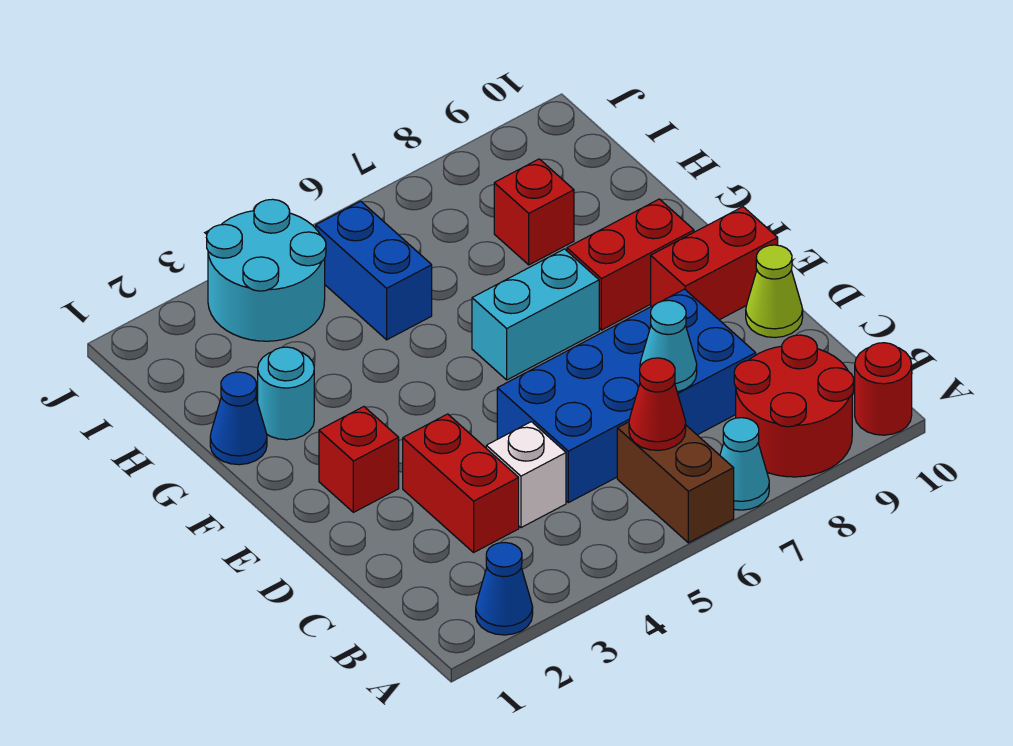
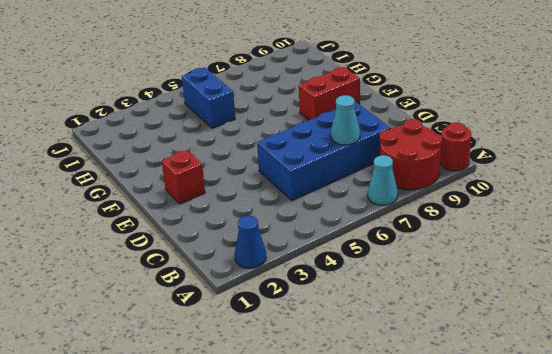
none -> brown brick A6:B6 level 1
none -> red brick C3:D3 level 1
none -> white brick C4 level 1

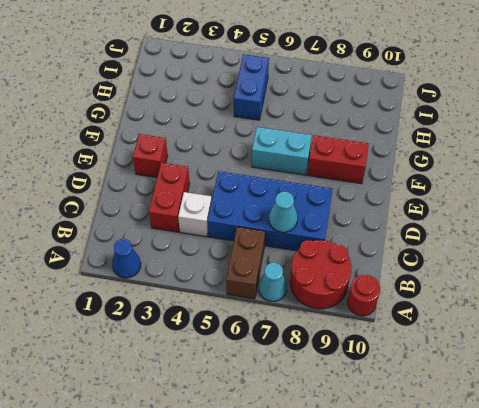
none -> lime cone D10 level 1
none -> red brick E9:E10 level 1
none -> blue cone G1 level 1

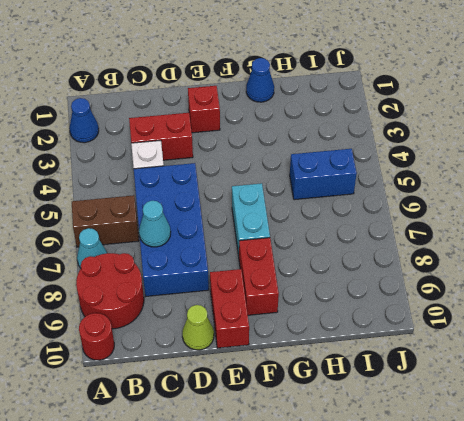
none -> cyan round brick G2 level 1
none -> red brick H8 level 1
none -> cyan round brick I3:J4 level 1

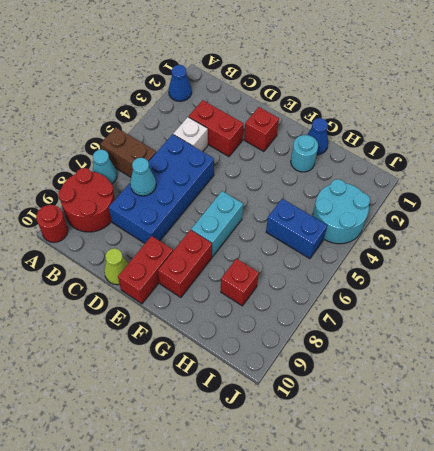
none -> red cone B6 level 2

